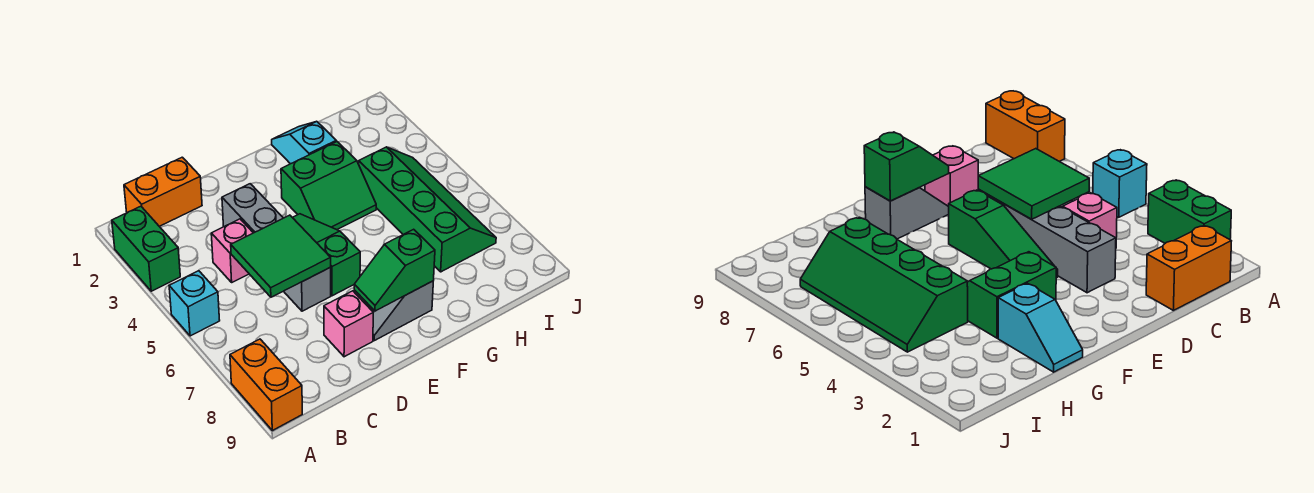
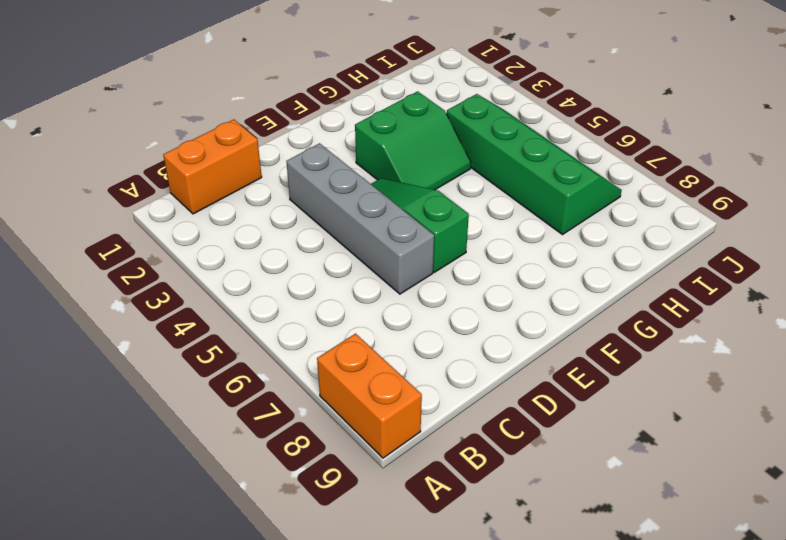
none -> green brick A2:A3 level 1
none -> cyan brick A5 level 1
none -> pink brick C4 level 1

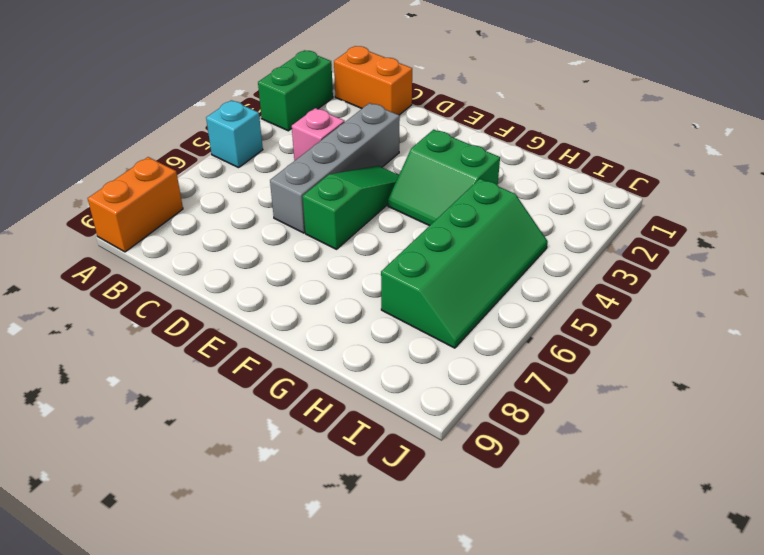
none -> pink brick D8 level 1
none -> grey slope E8:F8 level 1 top F
none -> cyan slope G1:G2 level 1 top 2

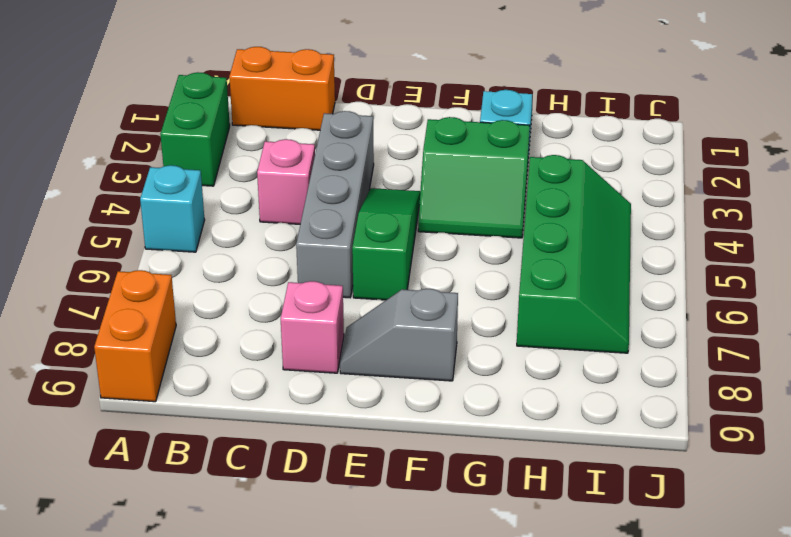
none -> green tile C5:D6 level 2
none -> green slope E8:F8 level 2 top F

